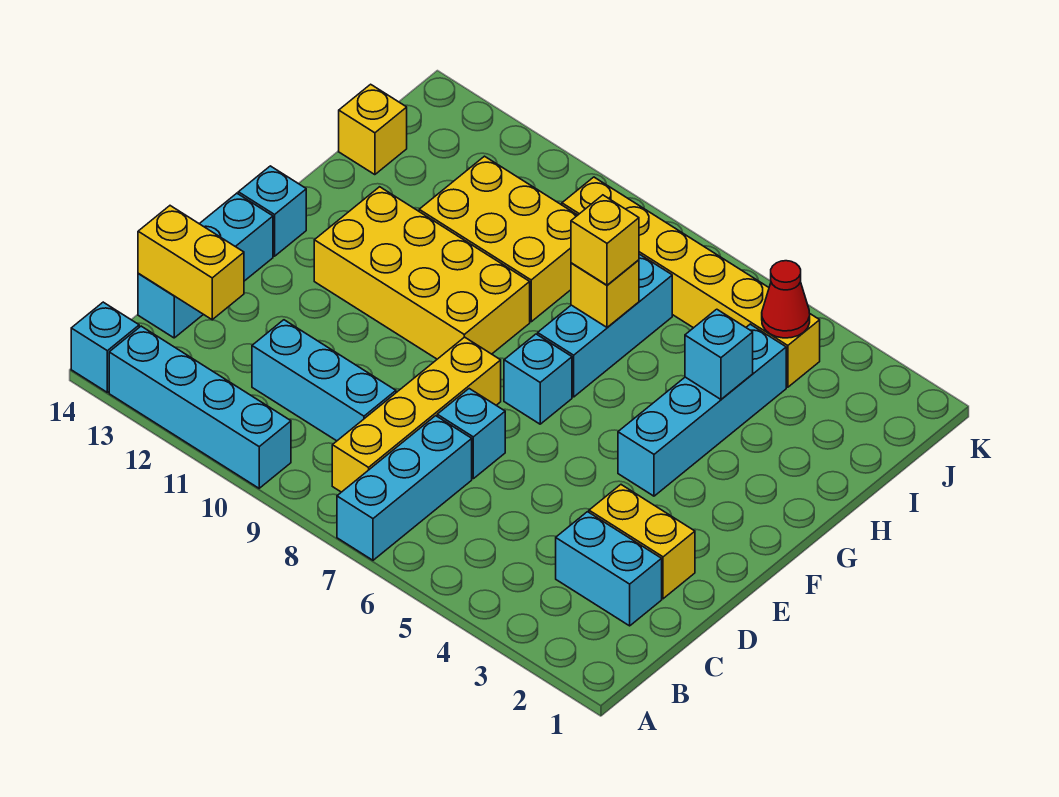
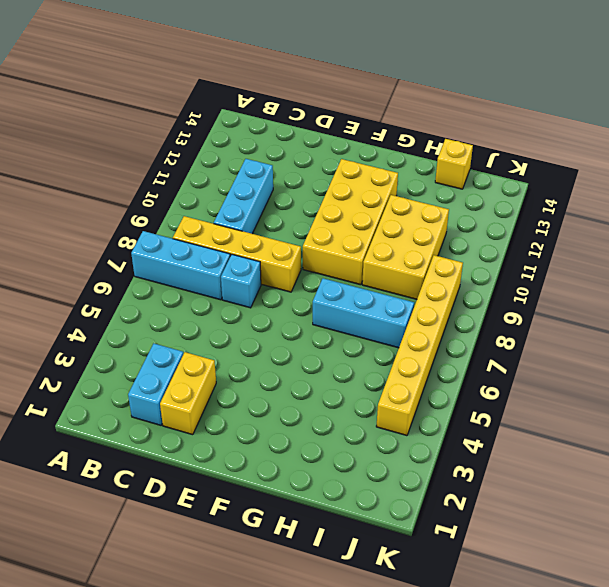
none -> cyan brick A10:A13 level 1
none -> cyan brick A14 level 1
none -> cyan brick C14:E14 level 1

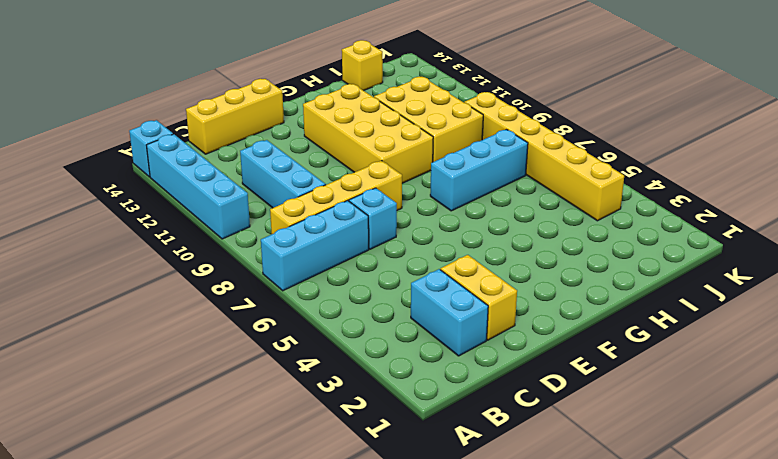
yellow brick C14:E14 level 1 -> cyan brick C14:E14 level 1
none -> cyan brick F4:I4 level 1
none -> cyan brick F7 level 1
none -> cyan brick F14 level 1

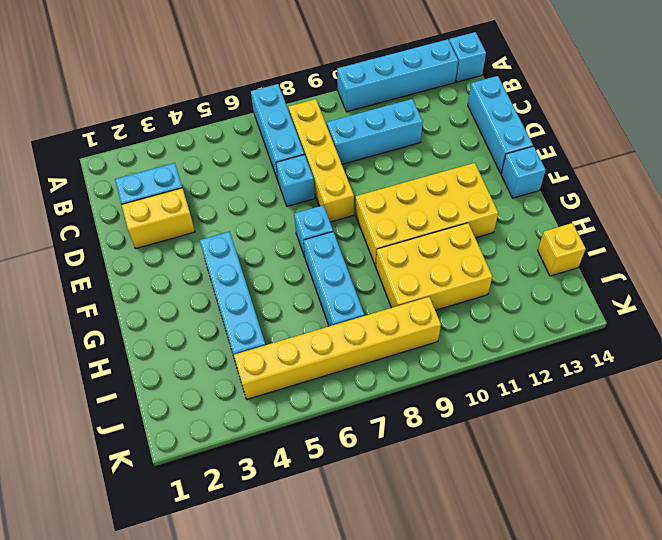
none -> yellow brick C13:C14 level 2
none -> cyan brick H4 level 2
none -> yellow brick H7 level 2

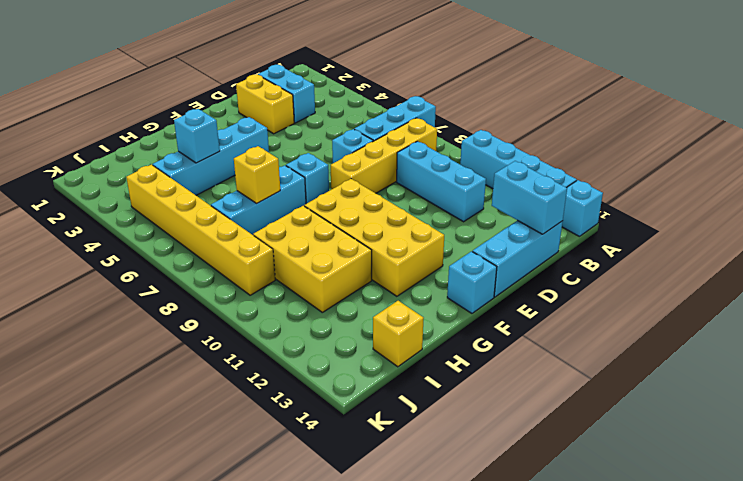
cyan brick C13:C14 level 2 -> yellow brick C13:C14 level 2
none -> red cone J4 level 2
none -> yellow brick H7 level 3

